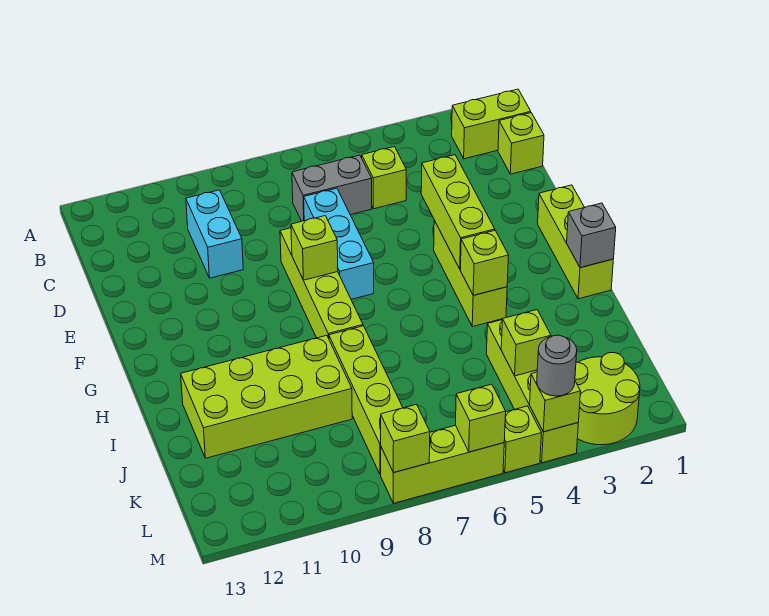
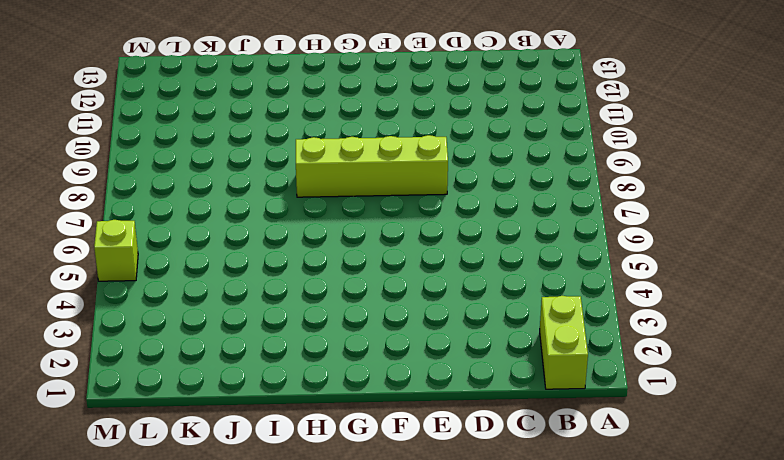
none -> lime brick C1 level 1
none -> lime brick C5 level 1
none -> grey brick C6:C7 level 1

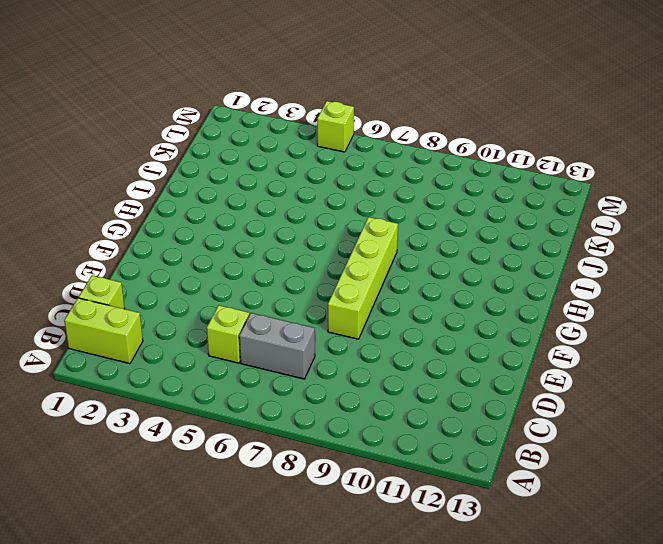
none -> cyan brick C10:D10 level 1
none -> cyan brick D7:F7 level 1
none -> lime brick F1:H1 level 1

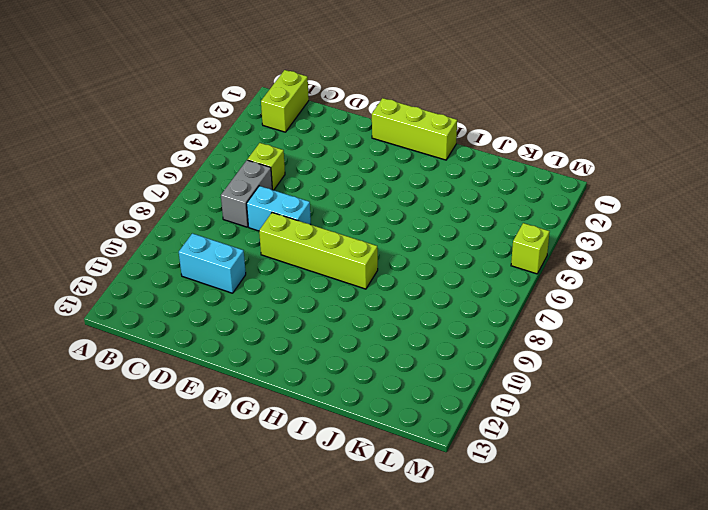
cyan brick D7:E7 level 1 -> cyan brick D7:F7 level 1
none -> lime brick C1 level 1
none -> lime brick F4:H4 level 1
none -> lime brick I8:L8 level 1

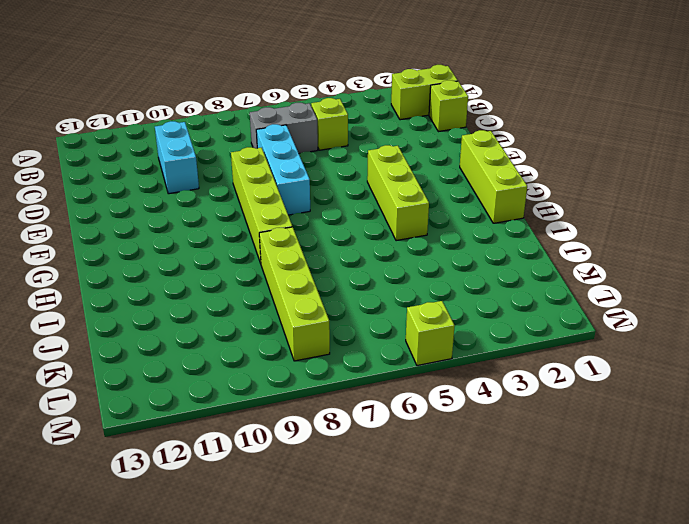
none -> lime brick I9:J12 level 1
none -> lime brick J4:M4 level 1
none -> lime round brick L2:M3 level 1

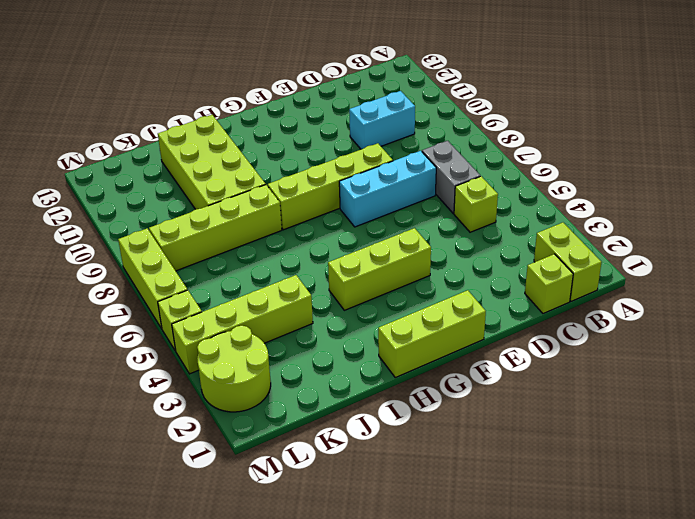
none -> lime brick E4:G4 level 2
none -> lime brick F8 level 2
none -> grey brick H1 level 2

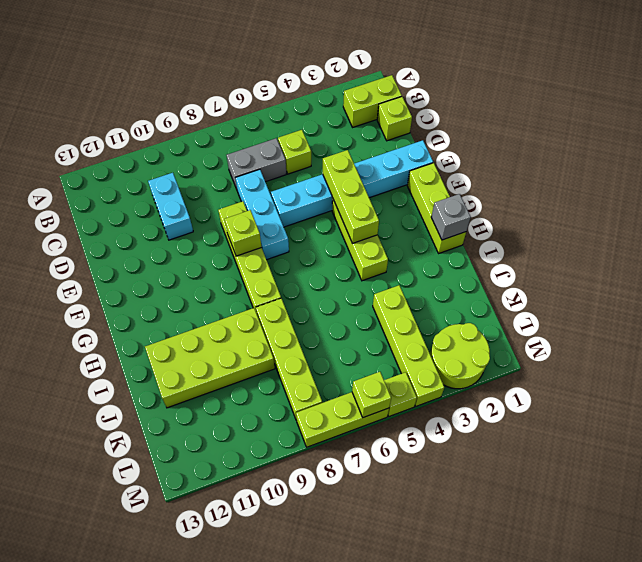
cyan brick E1:E6 level 1 -> none
none -> lime brick H4 level 2
none -> lime brick K4 level 2
none -> lime brick M4 level 2

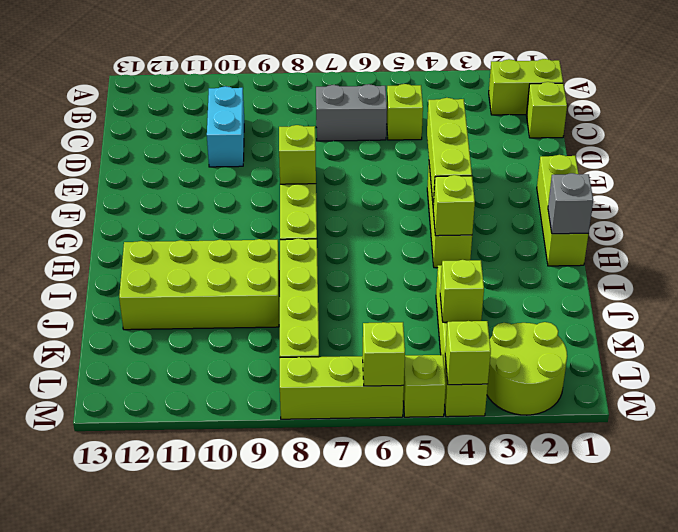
none -> cyan brick D7:F7 level 1
none -> lime brick M8 level 2
none -> grey round brick M4 level 3

